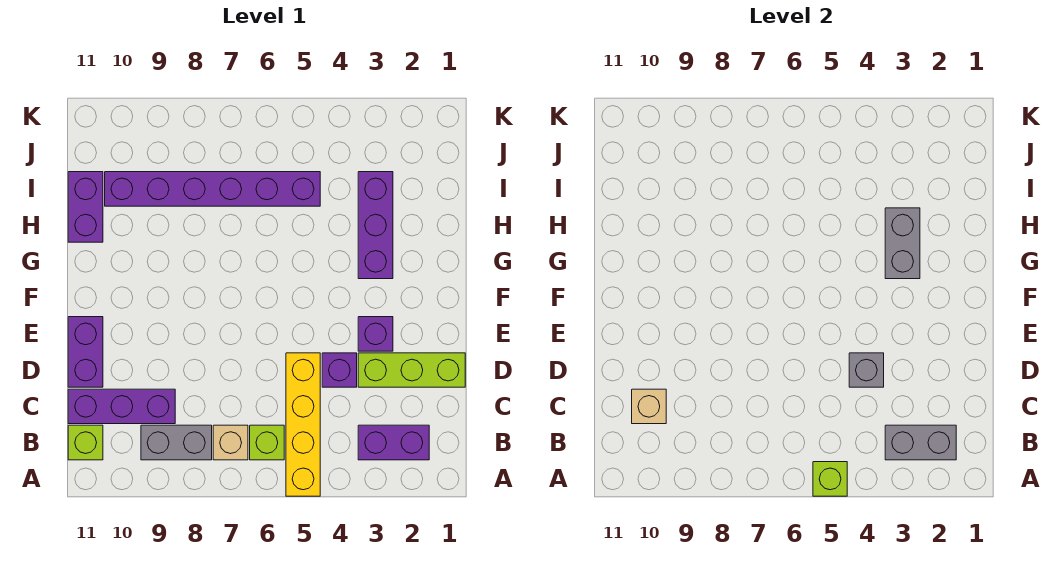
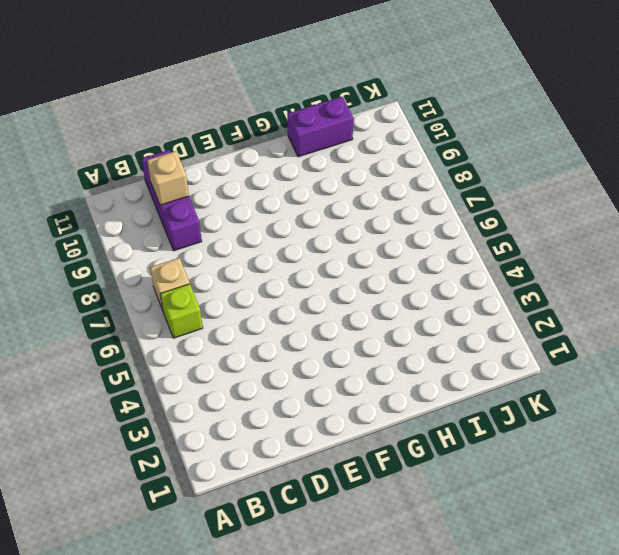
none -> yellow brick A5:D5 level 1
none -> purple brick B2:B3 level 1
none -> grey brick B8:B9 level 1

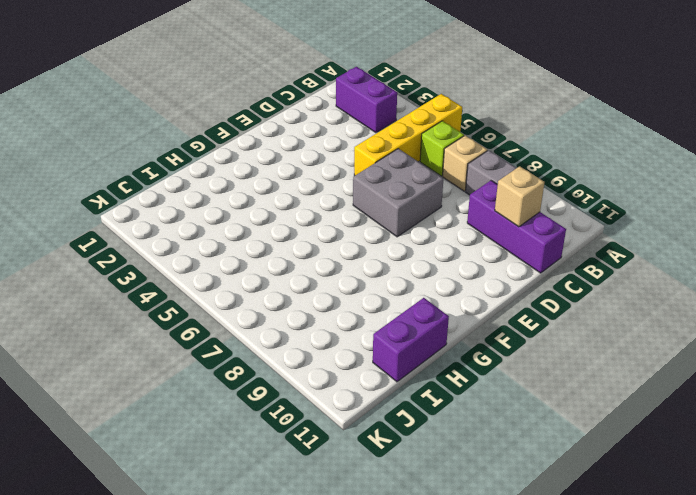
grey brick D6:E7 level 1 -> none
none -> lime brick B11 level 1
none -> lime brick D1:D3 level 1
none -> purple brick D4 level 1

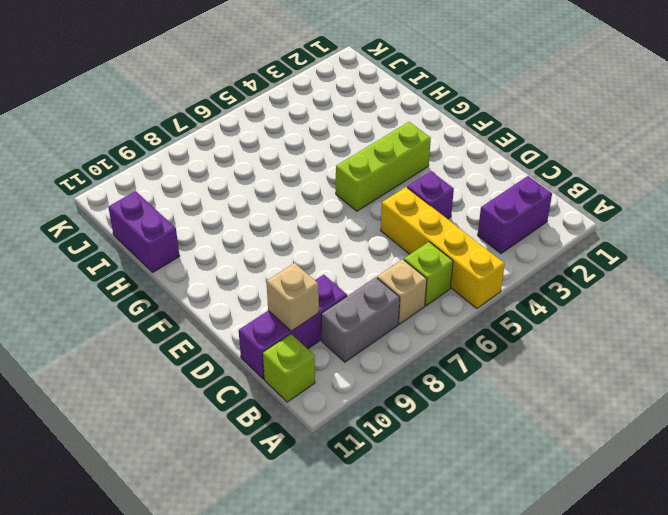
lime brick F3:F5 level 1 -> lime brick D1:D3 level 1
none -> purple brick D11:E11 level 1
none -> purple brick E3 level 1
none -> purple brick G3:I3 level 1

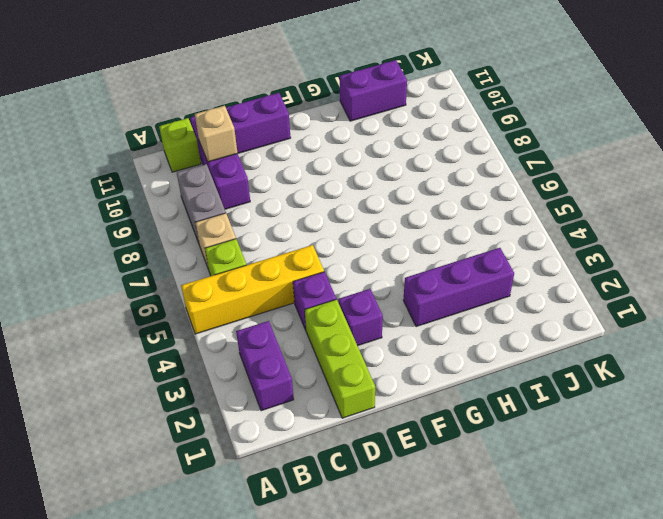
none -> purple brick I5:I10 level 1
none -> lime brick A5 level 2
none -> grey brick B2:B3 level 2

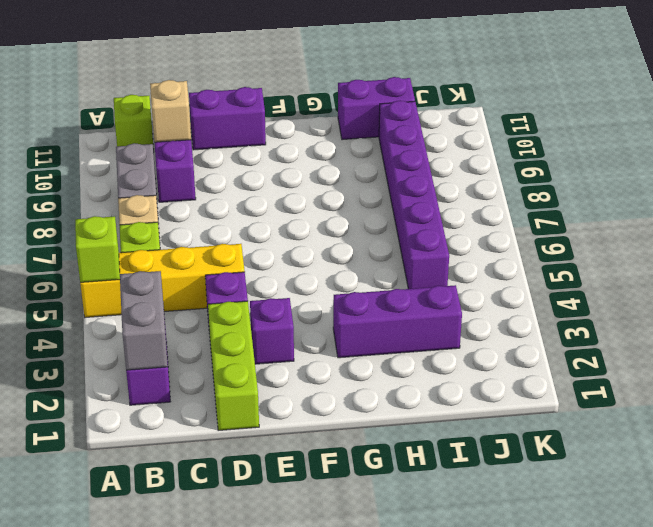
none -> grey brick D4 level 2
none -> grey brick G3:H3 level 2

